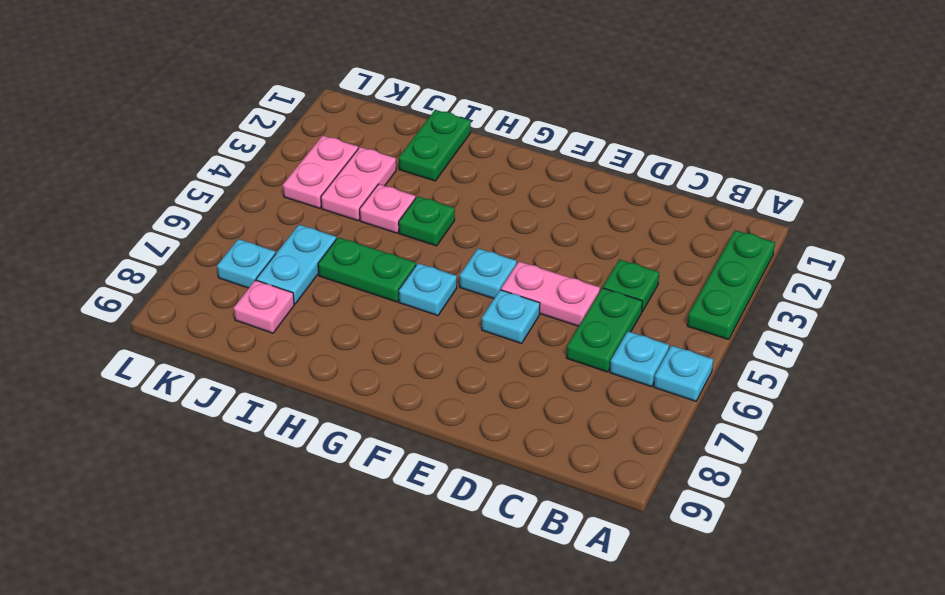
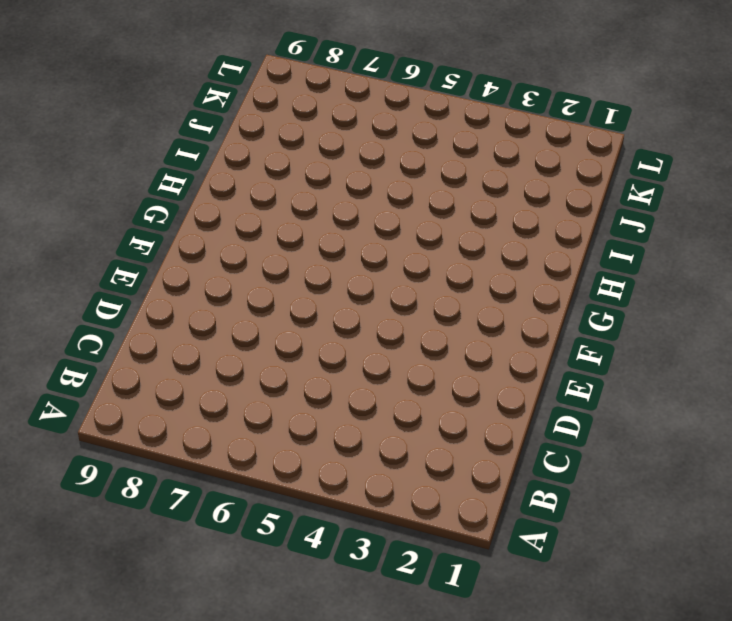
none -> green plate A2:A4 level 1
none -> cyan plate A6 level 1
none -> cyan plate B6 level 1

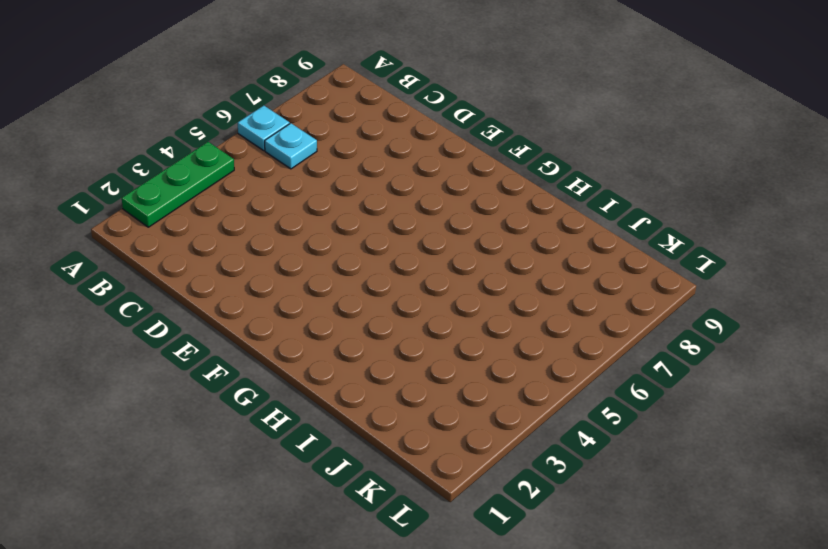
none -> green plate C4 level 1
none -> green plate C5:C6 level 1
none -> pink plate D5:E5 level 1

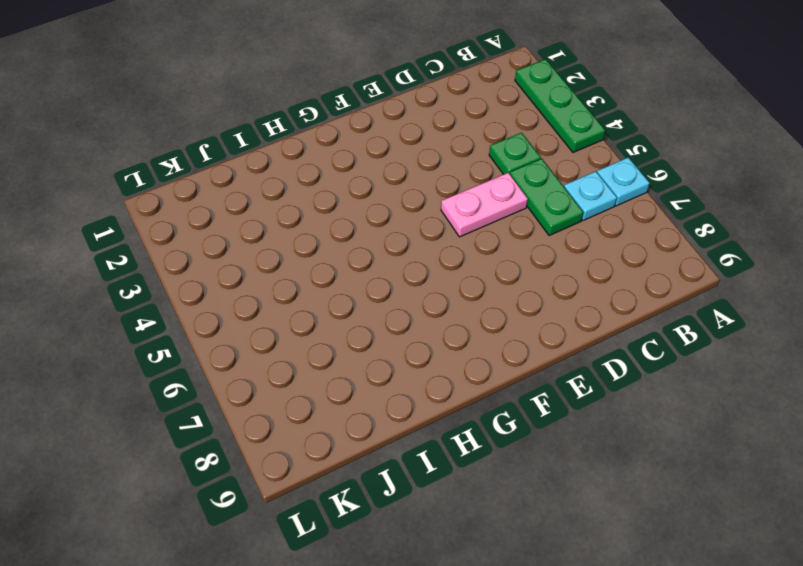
none -> cyan plate E6 level 1
none -> cyan plate F5 level 1
none -> cyan plate G6 level 1

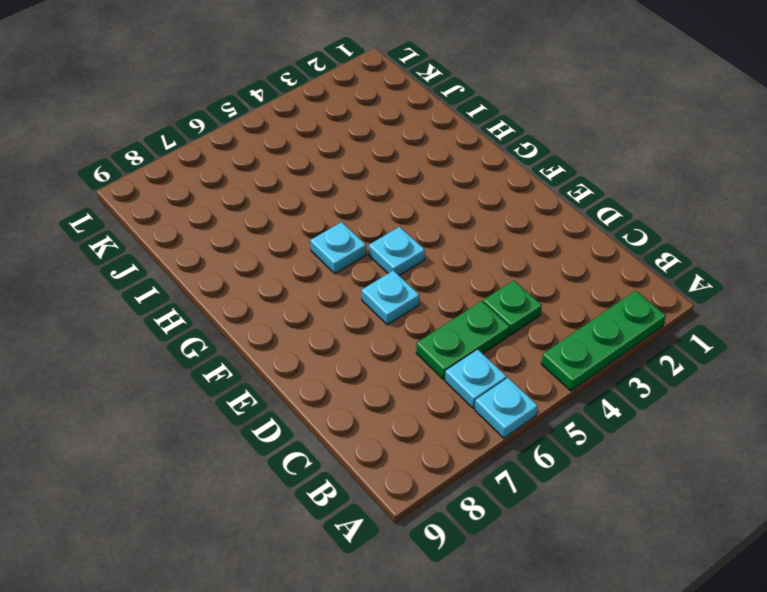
none -> pink plate D5:E5 level 1
none -> green plate H4 level 1
none -> green plate H6:I6 level 1

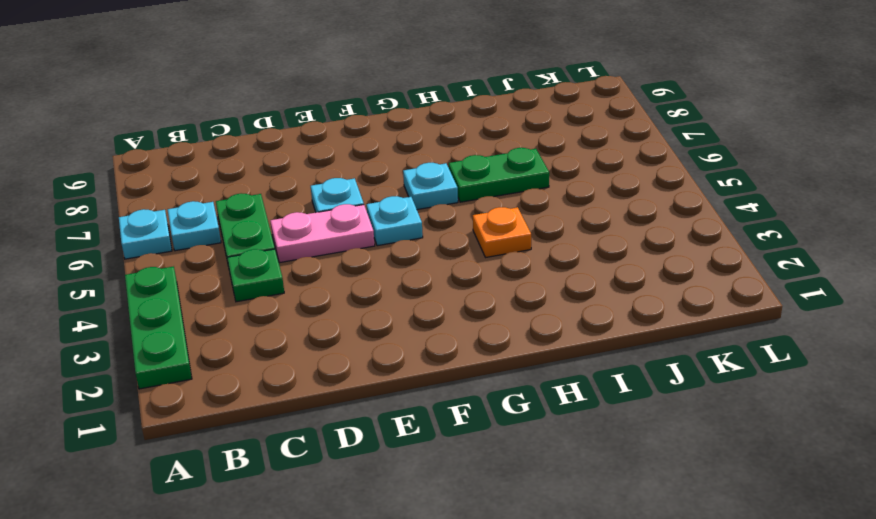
orange plate H4 level 1 -> green plate H4 level 1
none -> green plate I1:I2 level 1
none -> pink plate I4 level 1
none -> pink plate J3:J4 level 1

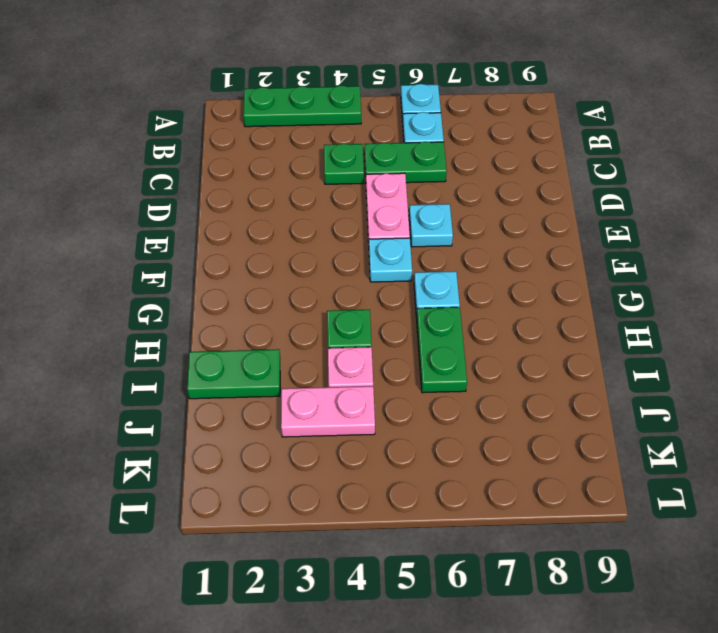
none -> cyan plate J6:J7 level 1
none -> pink plate J8 level 1
none -> pink plate K3:K4 level 1

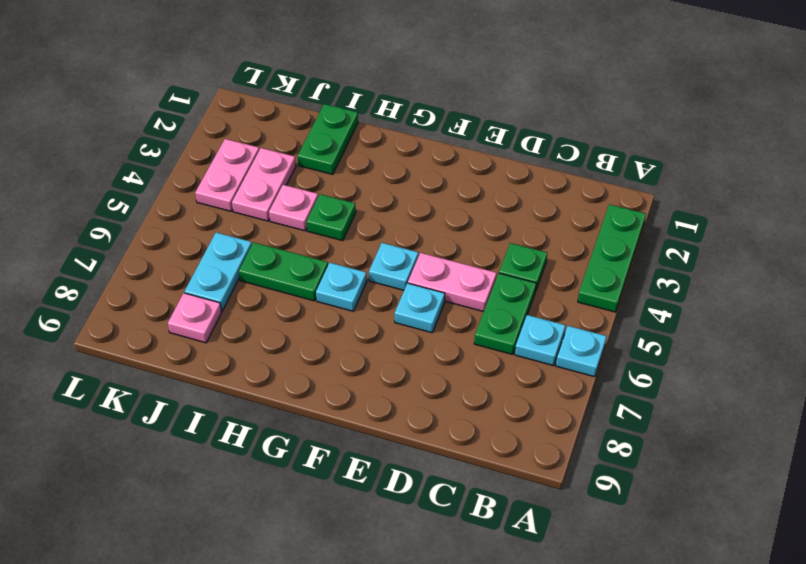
none -> cyan plate K7 level 1

